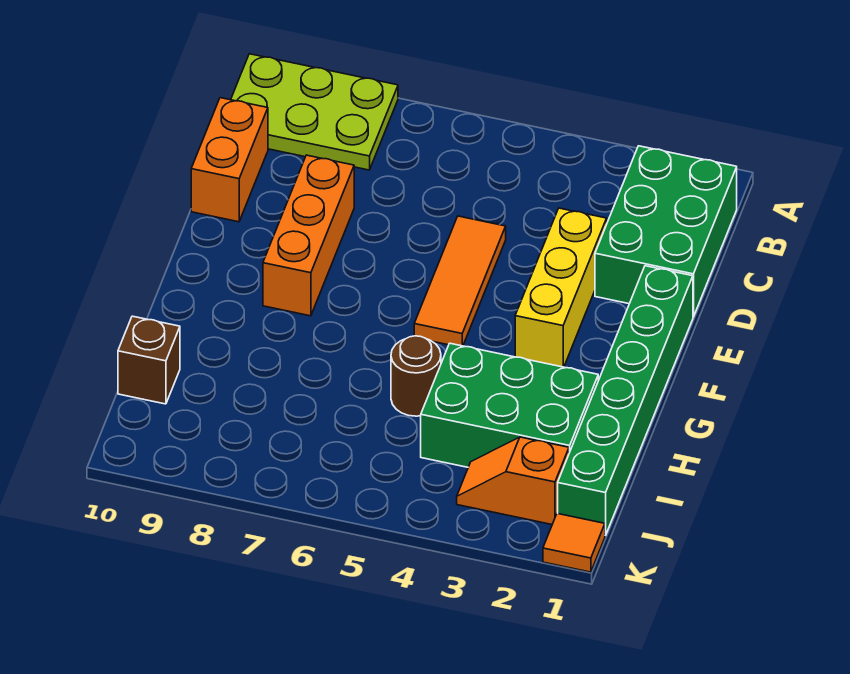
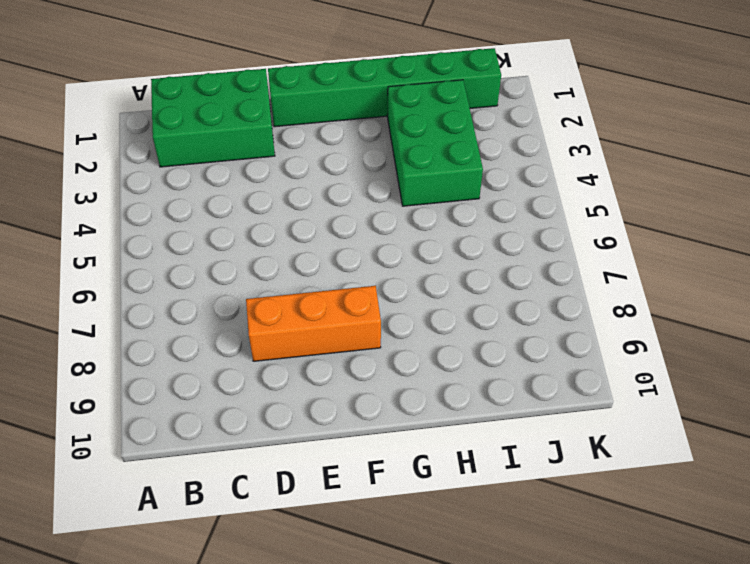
none -> lime plate A8:B10 level 1
none -> orange brick C10:D10 level 1
none -> yellow brick D3:F3 level 1

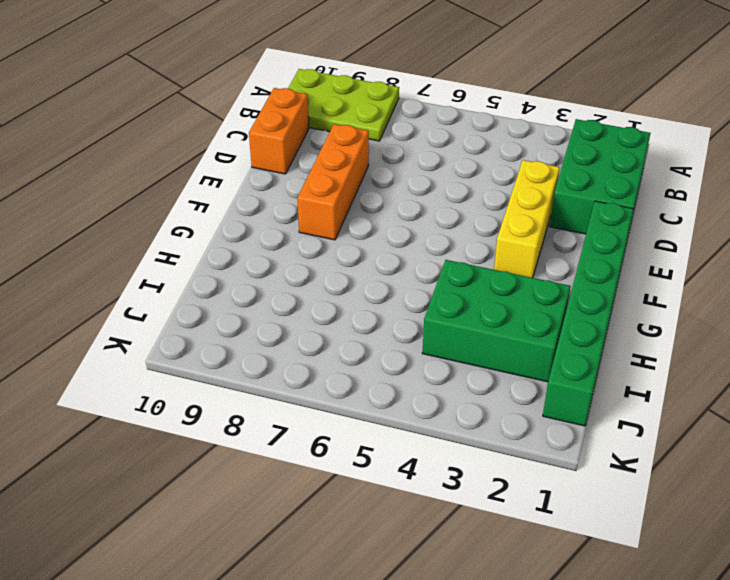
none -> orange tile D5:F5 level 1
none -> brown round brick H5 level 1
none -> brown brick I10 level 1

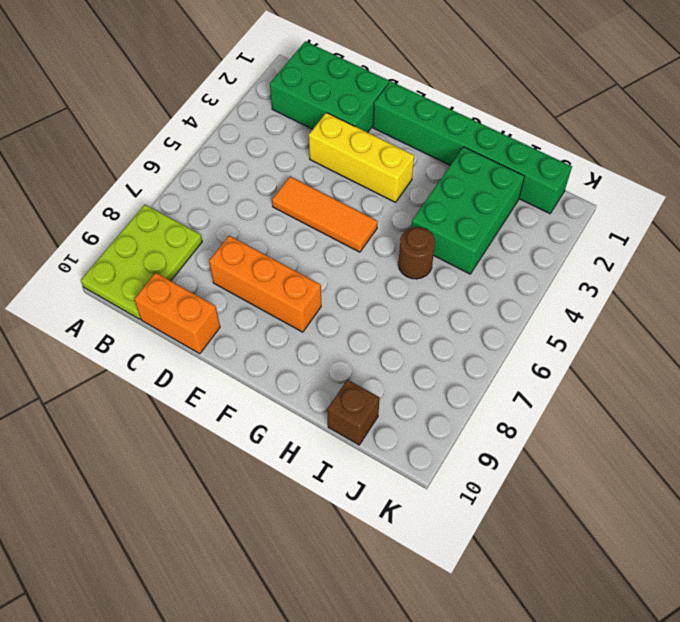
none -> orange slope J2:J3 level 1 top 2
none -> orange tile K1 level 1

